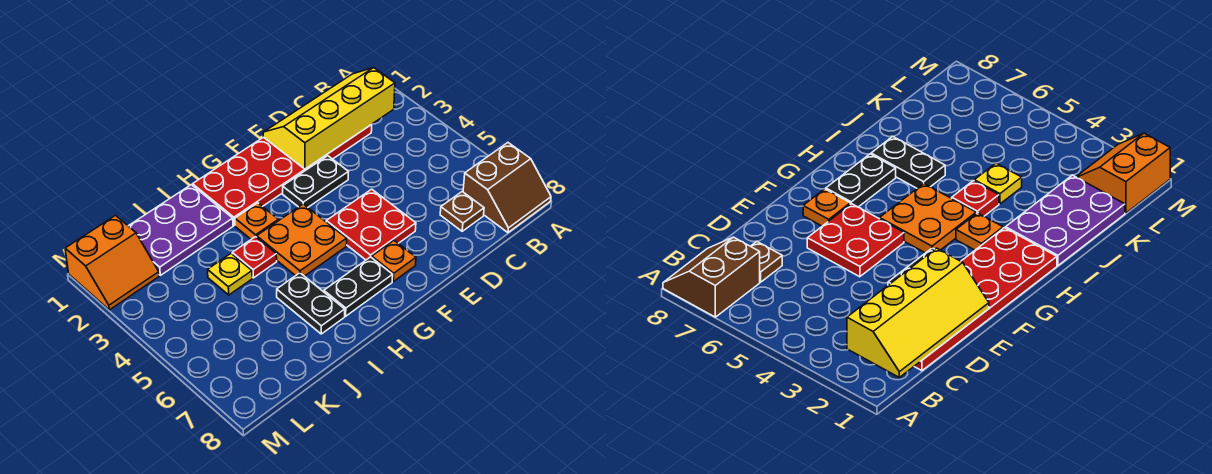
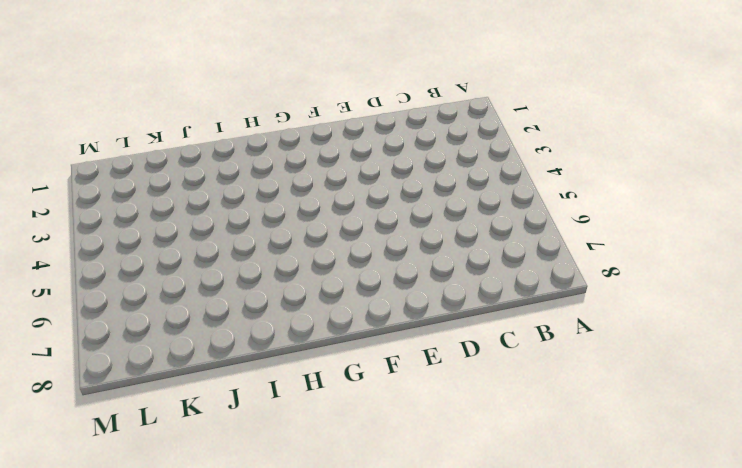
none -> brown slope A7:B8 level 1 top 7
none -> red plate C1:H2 level 1
none -> brown plate C7 level 1

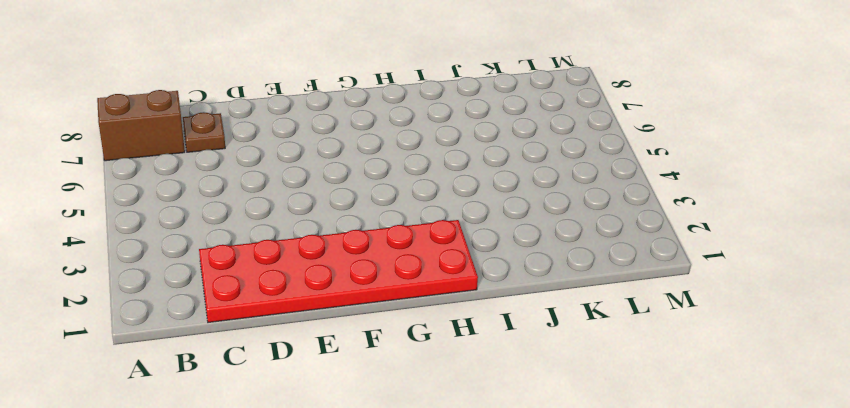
none -> black plate E3:F3 level 1
none -> red plate E5:F6 level 1
none -> orange plate F7 level 1

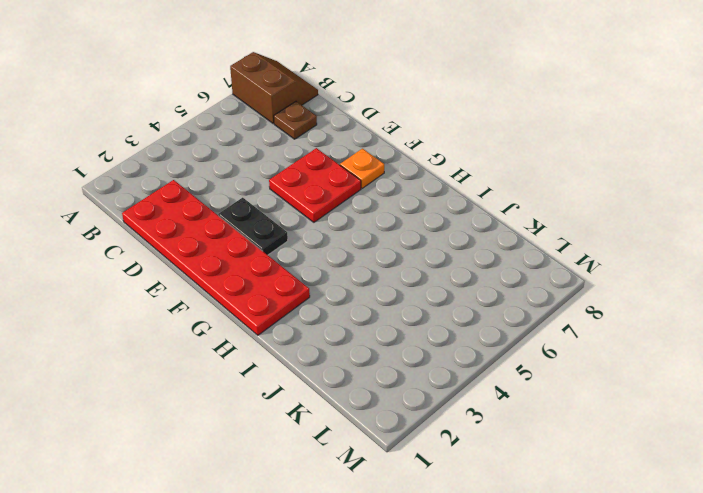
none -> orange plate G4:H5 level 1
none -> black plate G7:H7 level 1
none -> orange plate H3 level 1

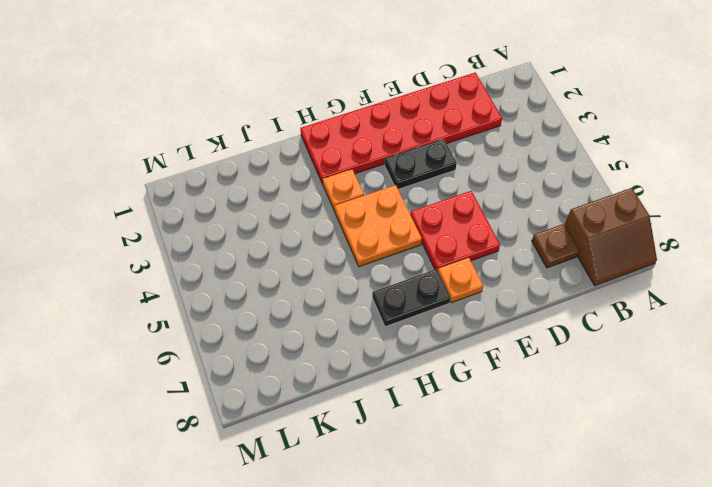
none -> purple plate I1:K2 level 1
none -> red plate I4 level 1
none -> black plate I6:I7 level 1

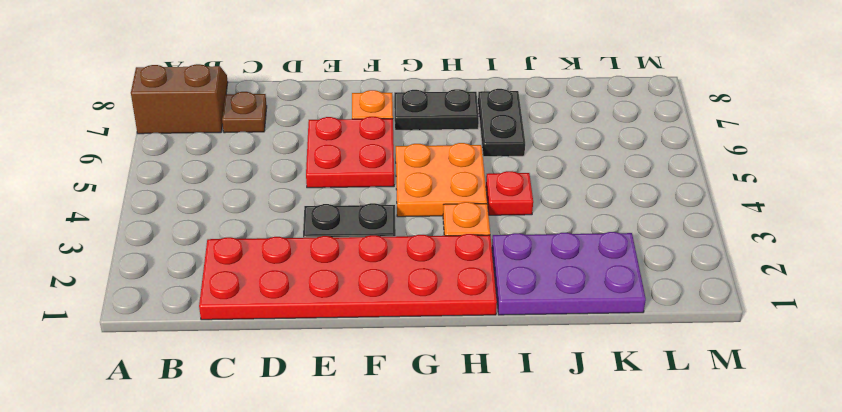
none -> yellow plate J4 level 1
none -> orange slope L1:M2 level 1 top 1
none -> yellow slope B1:E2 level 2 top 2

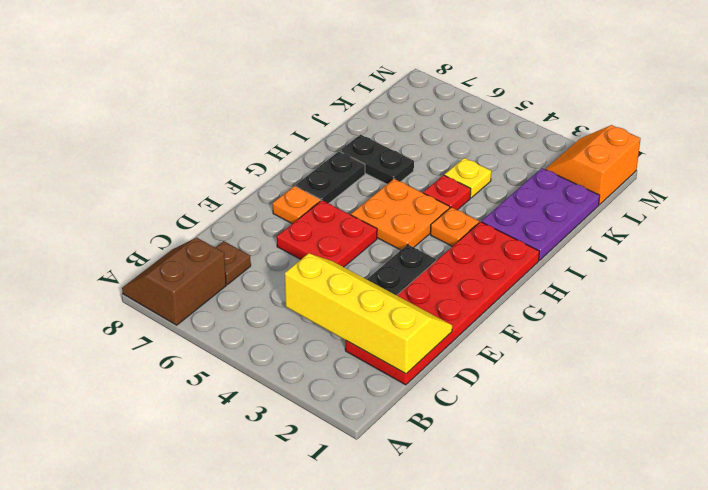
yellow slope C1:D4 level 2 top C -> yellow slope B1:E2 level 2 top 2

